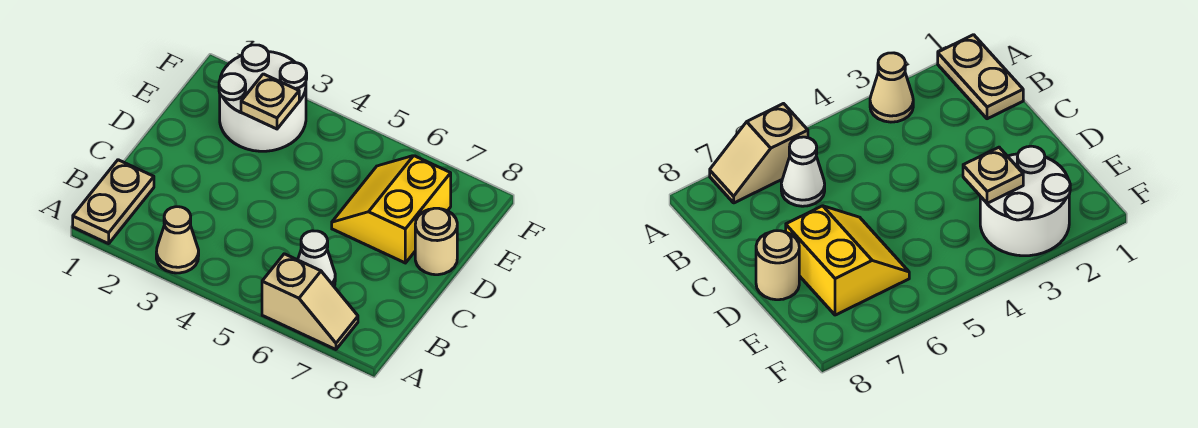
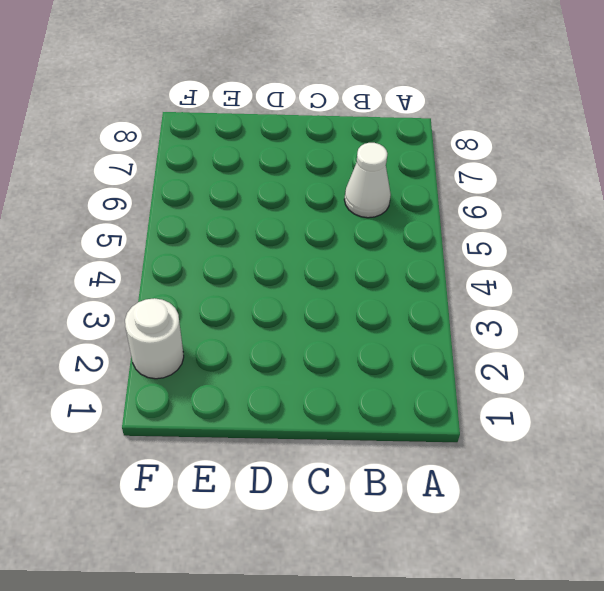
white round brick F2 level 1 -> white round brick E2:F3 level 1
none -> tan plate A1:B1 level 1
none -> tan cone A3 level 1

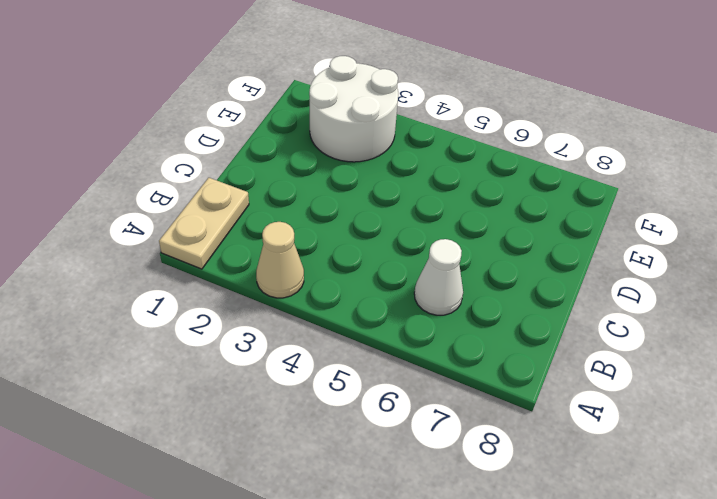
none -> tan slope A6:A7 level 1 top 6
none -> yellow slope D6:E7 level 1 top 7

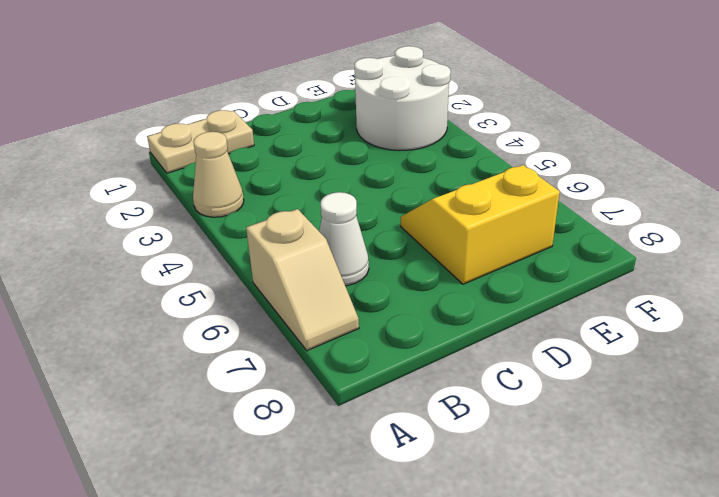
none -> tan round brick D8 level 1
none -> tan plate E3 level 2

